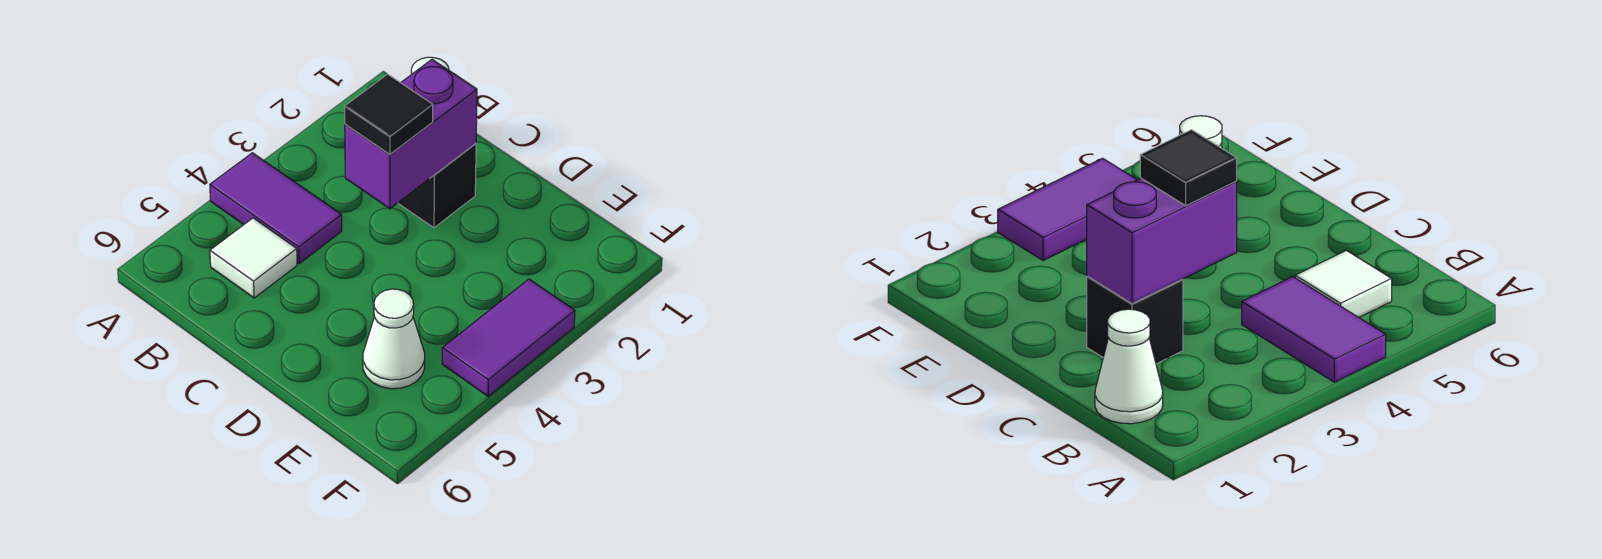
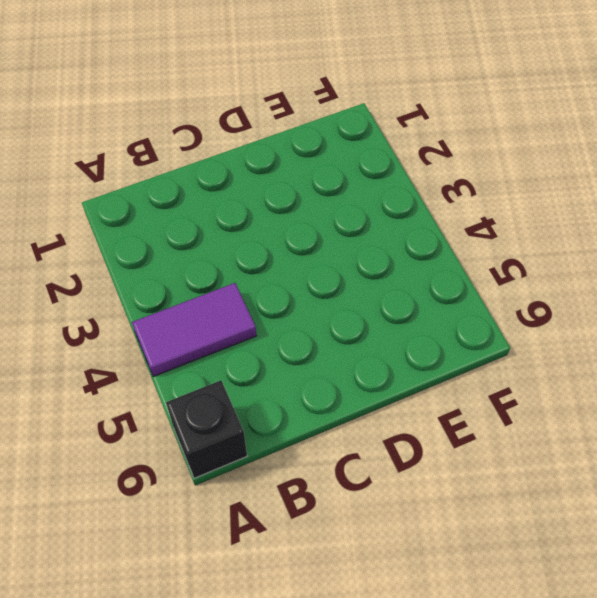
black brick A6 level 1 -> black brick C2 level 1
none -> white cone B1 level 1
none -> white tile B5 level 1

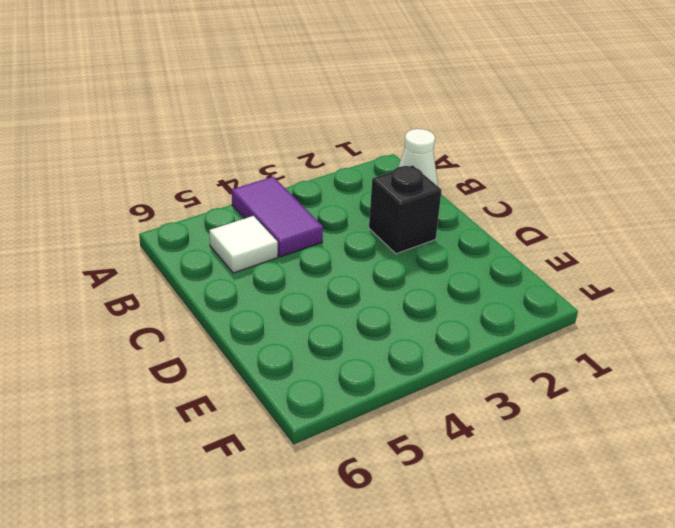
none -> white cone E5 level 1
none -> purple tile F3:F4 level 1

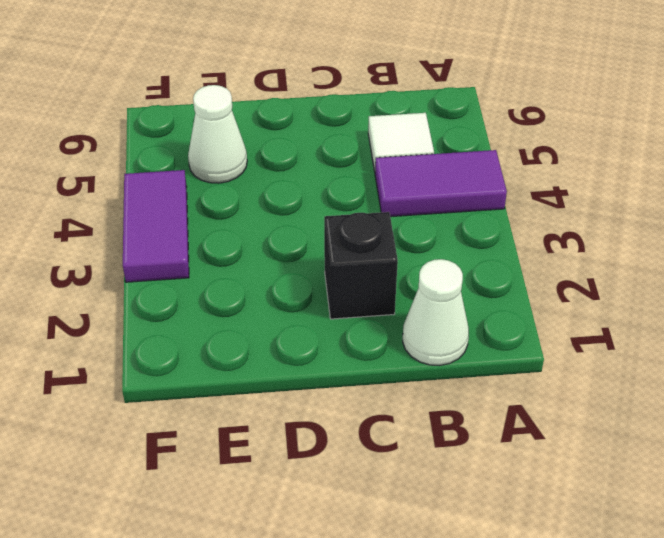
none -> purple brick C2:C3 level 2
none -> black tile C3 level 3

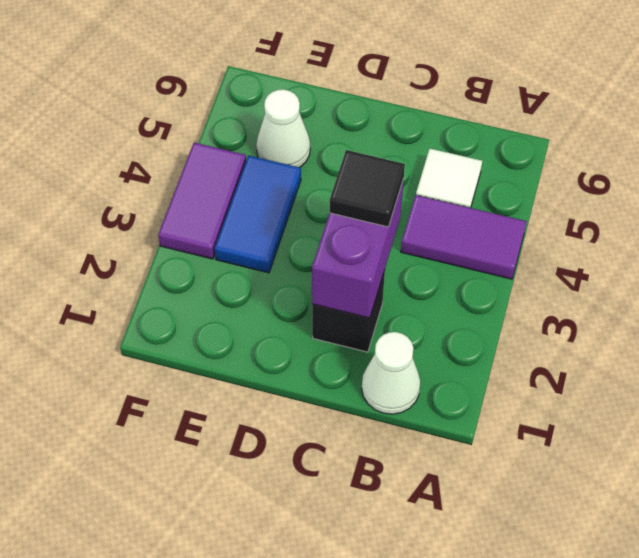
blue tile E3:E4 level 1 -> none

